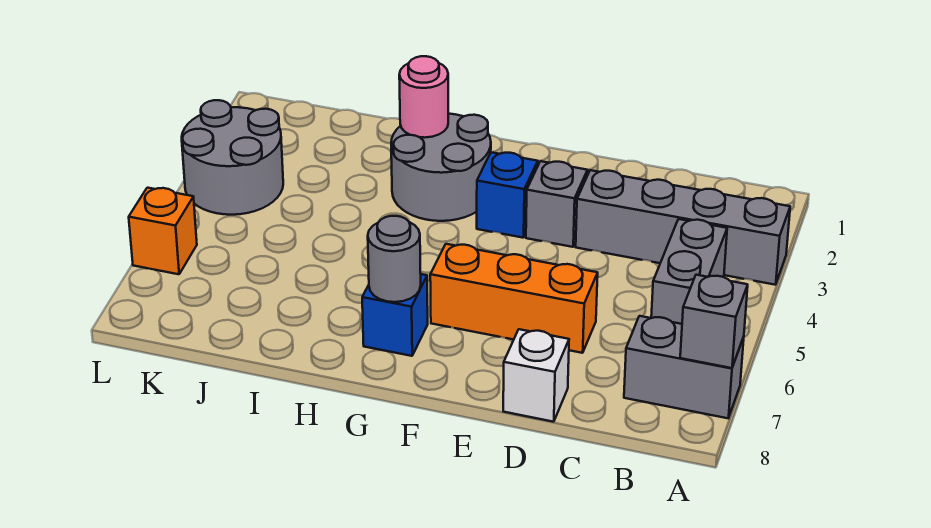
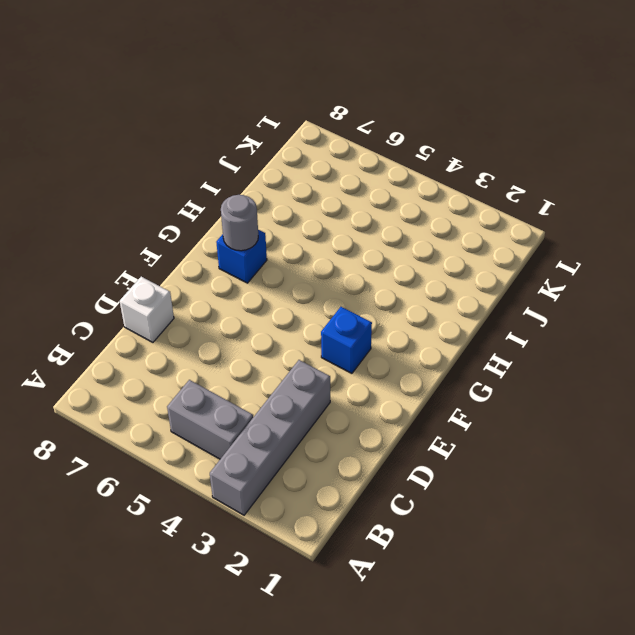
none -> grey brick A7:B7 level 1
none -> orange brick D6:F6 level 1
none -> grey brick E3 level 1

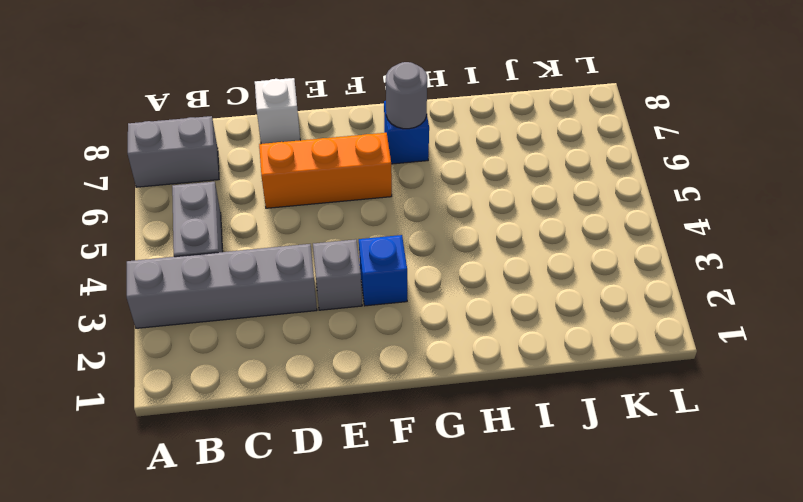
none -> grey round brick G2:H3 level 1
none -> grey round brick K3:L4 level 1
none -> orange brick L6 level 1

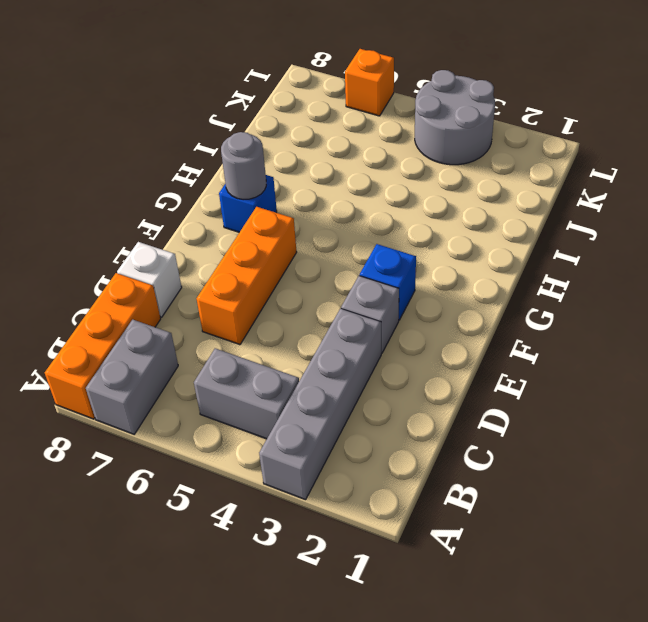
orange brick A8:C8 level 1 -> none
none -> grey round brick G2:H3 level 1
none -> grey brick A7 level 2
none -> pink round brick H2 level 2

